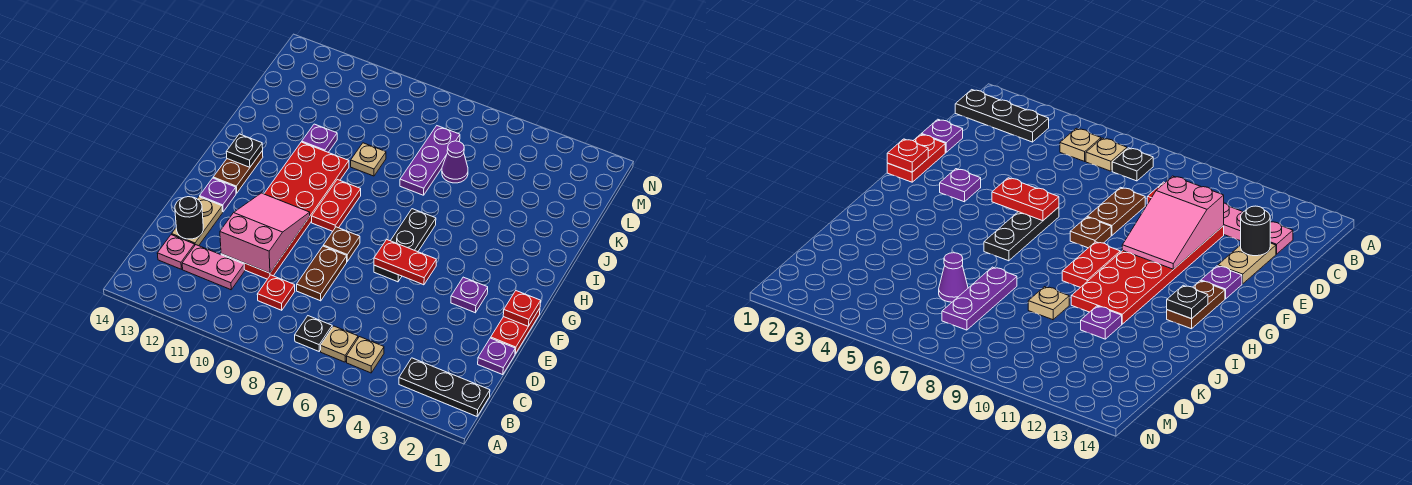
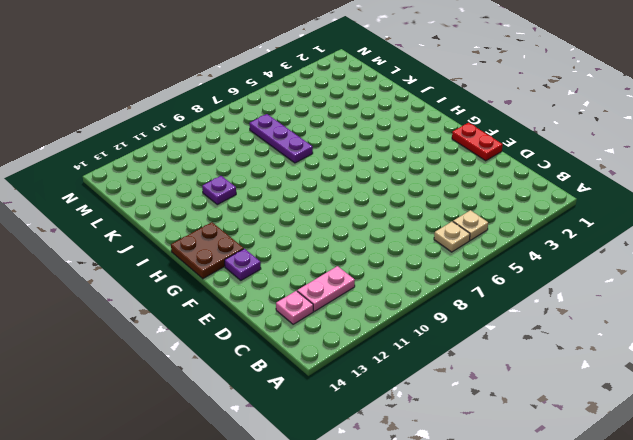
brown plate G13:H14 level 1 -> brown plate G13:H13 level 1
none -> black plate B1:B3 level 1
none -> black plate B7 level 1
none -> red plate C9 level 1

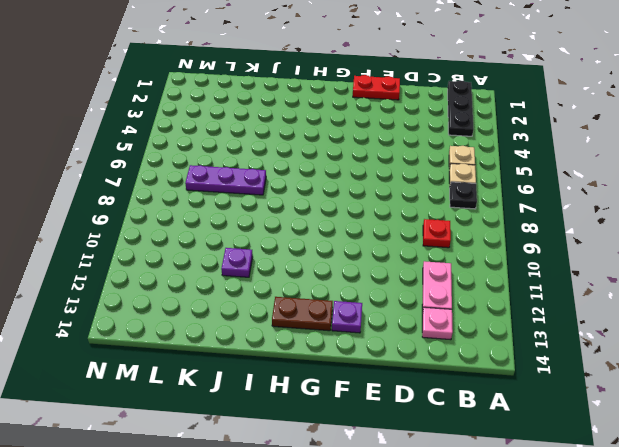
none -> purple plate D1 level 1
none -> brown plate D8:E8 level 1
none -> red plate D10:I11 level 1

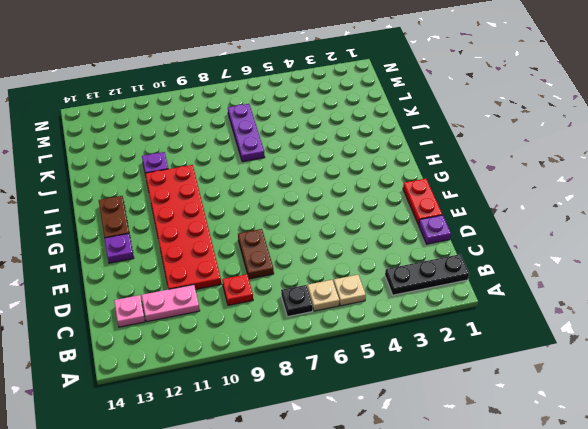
none -> tan plate D13:E13 level 1
none -> purple plate F3 level 1
none -> black plate F6:H6 level 1

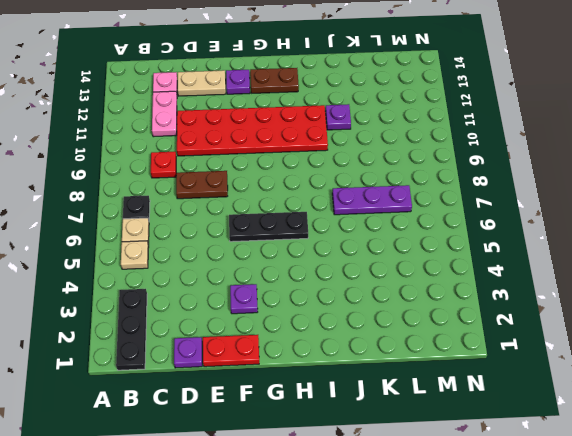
none -> brown plate F8 level 1
none -> red plate G9:H9 level 1
none -> tan plate J9 level 1

